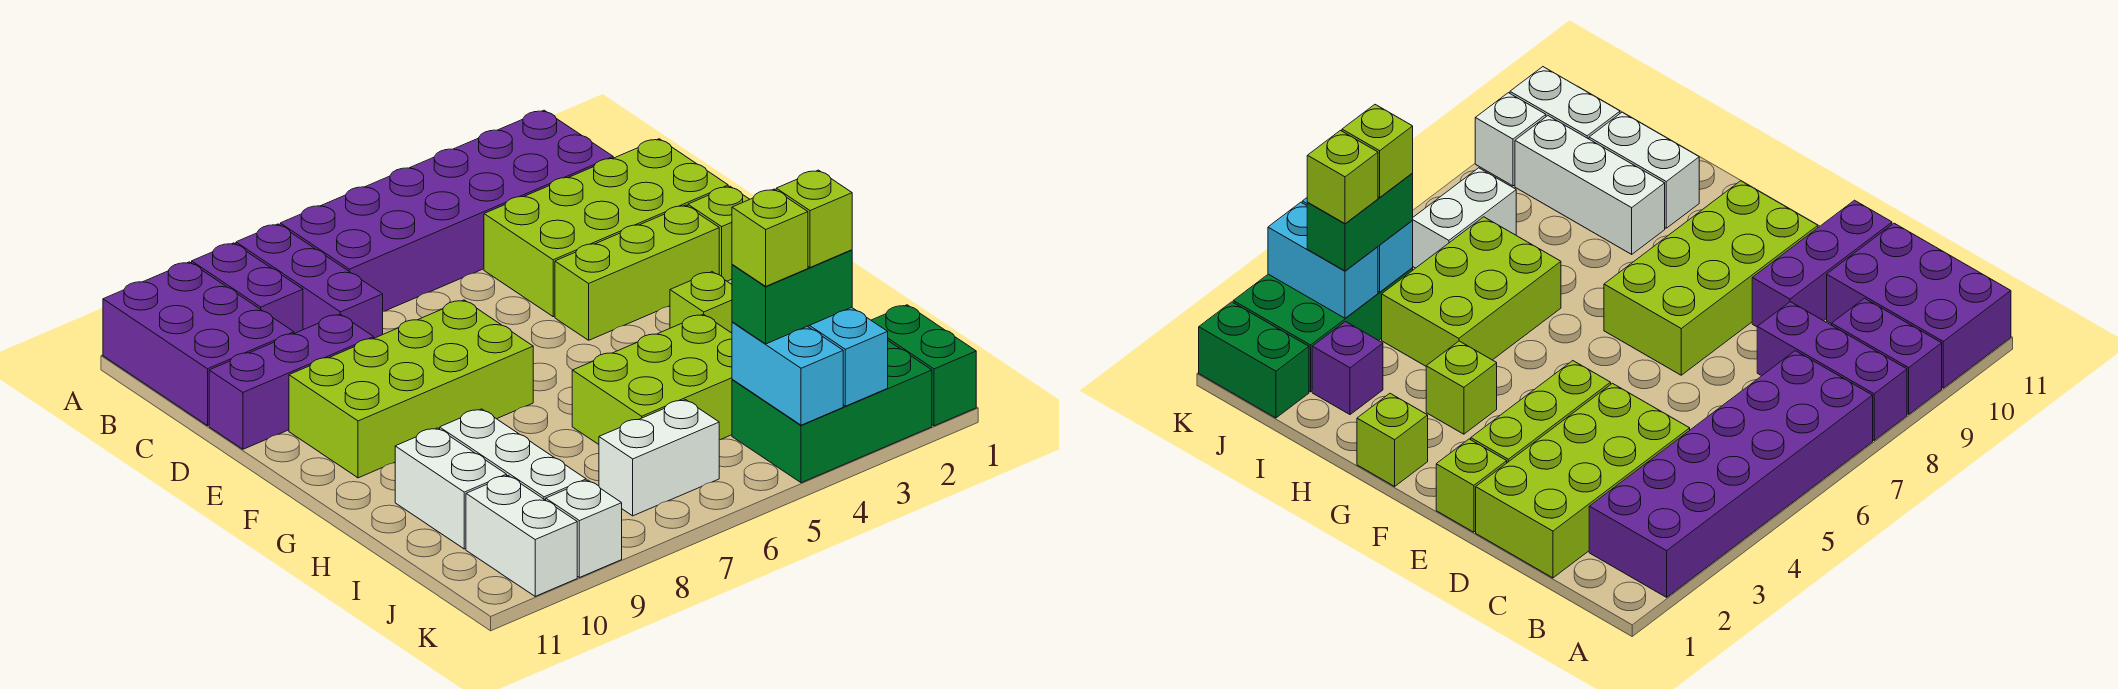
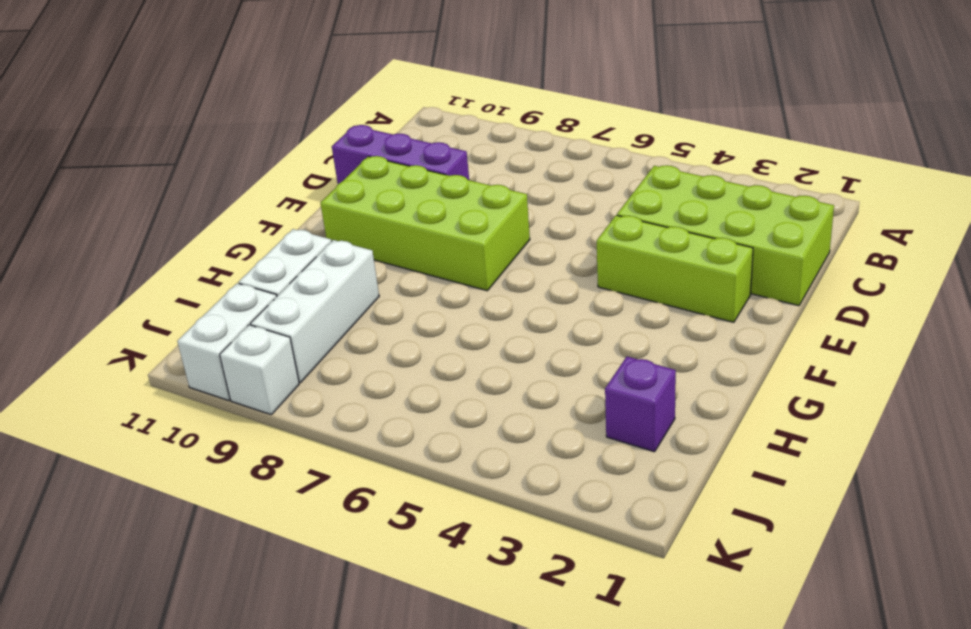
none -> purple brick A2:B7 level 1
none -> purple brick A8:C8 level 1
none -> purple brick A9:B9 level 1

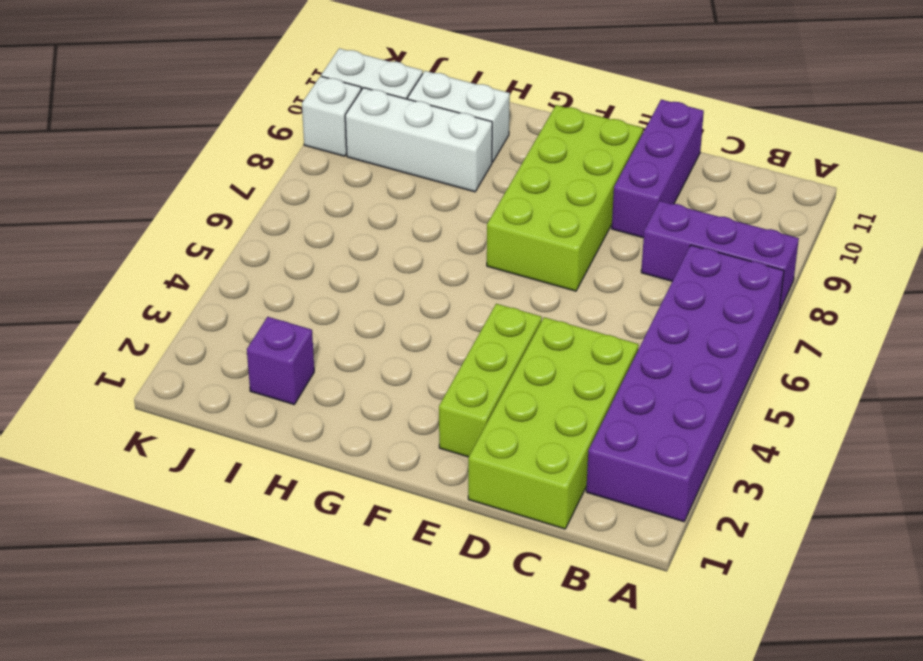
none -> purple brick A9:B9 level 1
none -> purple brick A10:C11 level 1
none -> lime brick E1 level 1

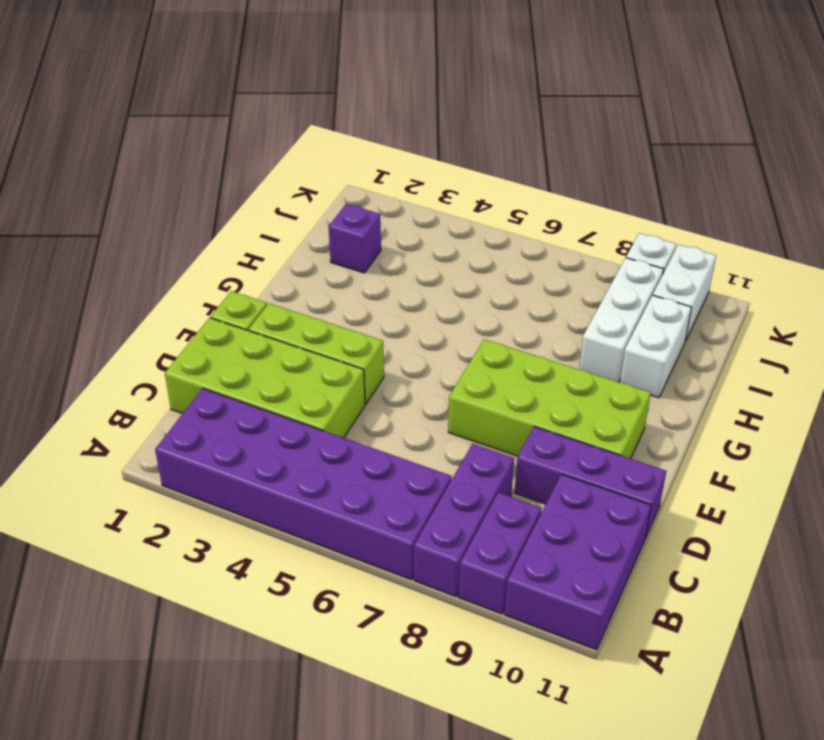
none -> lime brick G1 level 1
none -> lime brick G3 level 1
none -> lime brick H4:I6 level 1

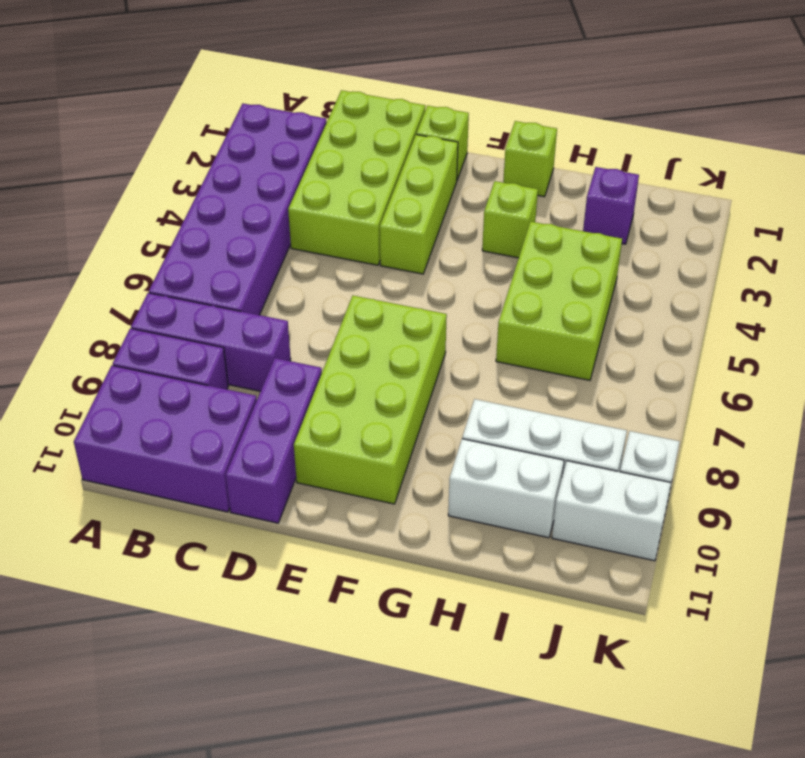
none -> green brick J1:K1 level 1
none -> green brick J2:K4 level 1
none -> white brick J6:J7 level 1

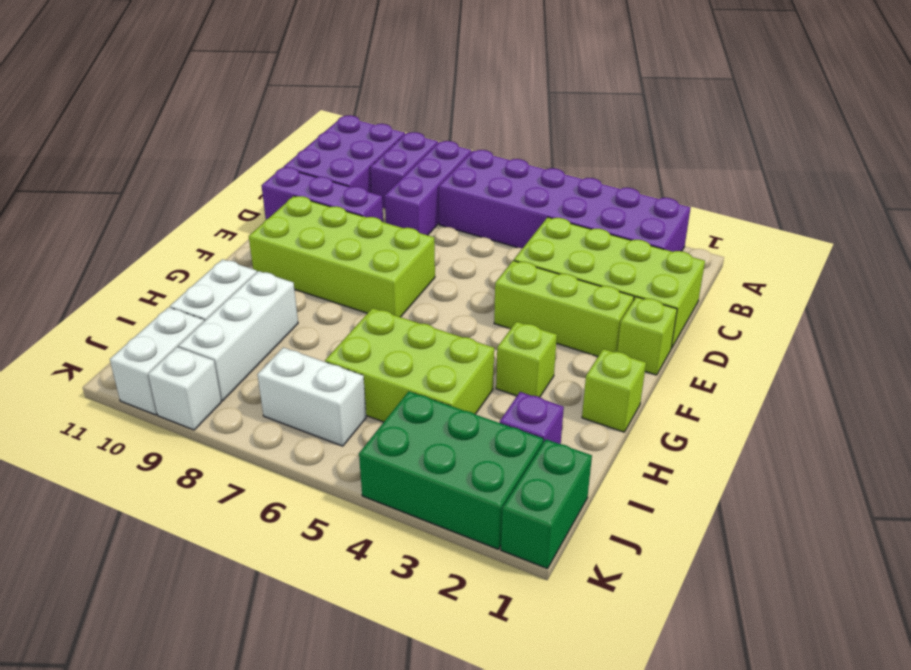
none -> cyan brick J3:K3 level 2
none -> cyan brick J4:K4 level 2
none -> green brick J3:J4 level 3

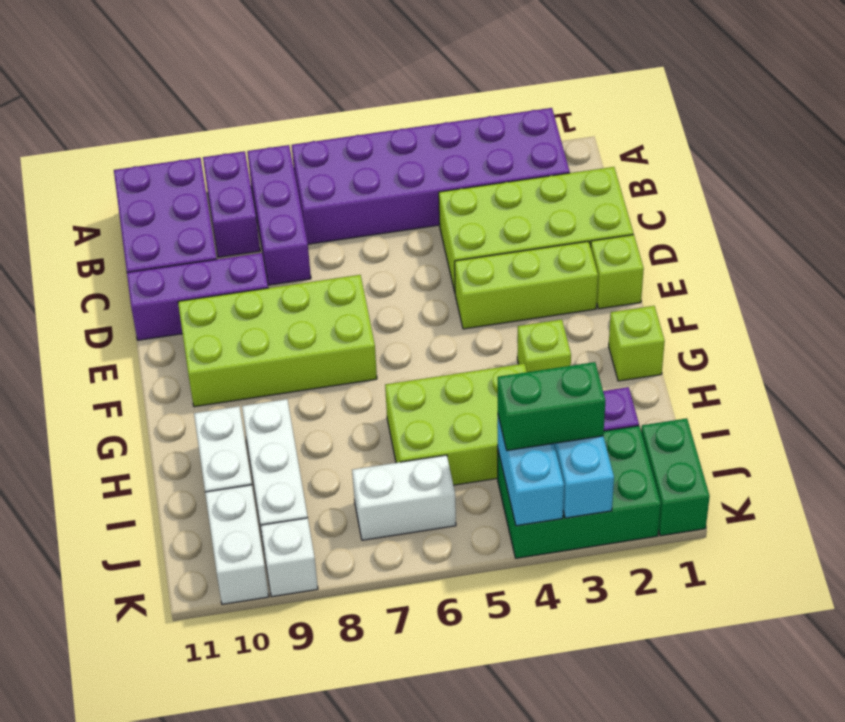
none -> lime brick J3 level 4
none -> lime brick J4 level 4

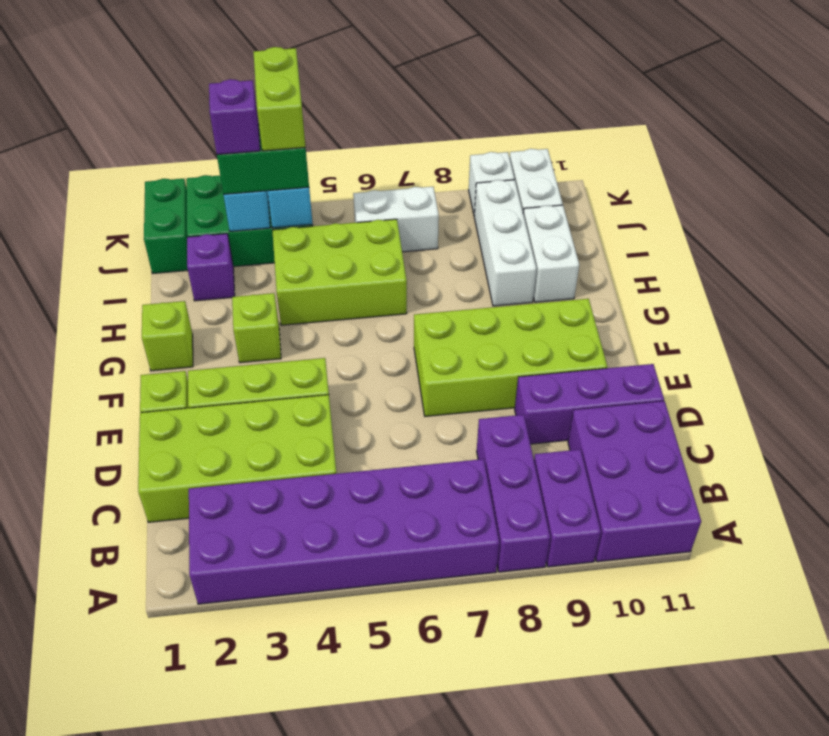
purple brick J3 level 4 -> lime brick J3 level 4
lime brick J4:K4 level 4 -> lime brick J4 level 4

